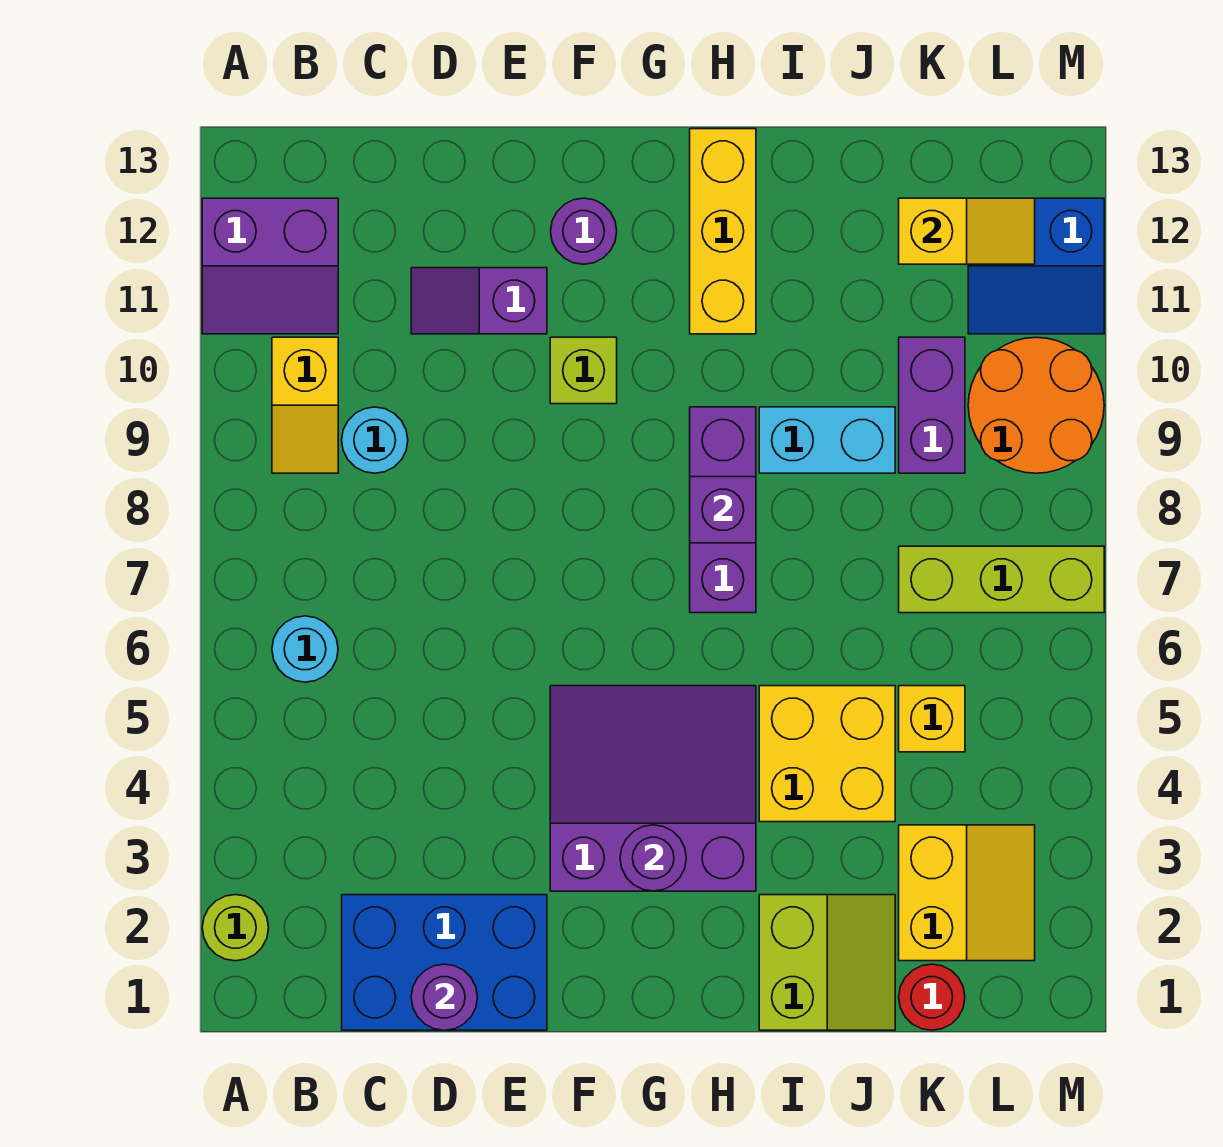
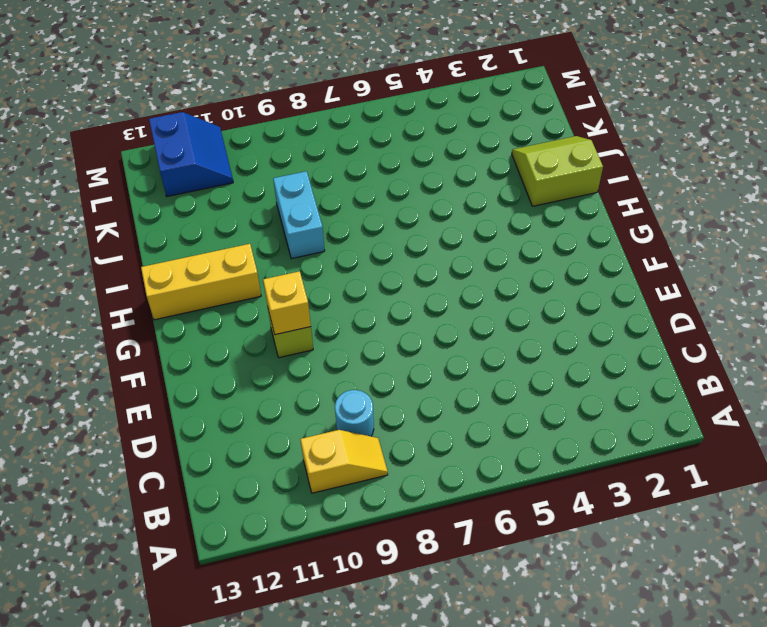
yellow brick F10 level 2 -> yellow brick K5 level 1
none -> lime round brick A2 level 1
none -> purple slope A11:B12 level 1 top 12
none -> cyan round brick B6 level 1

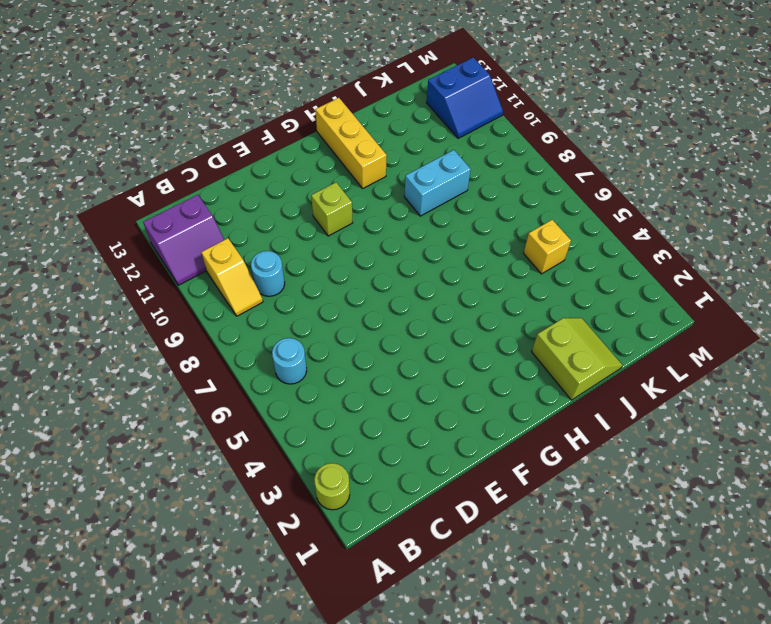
none -> blue brick C1:E2 level 1
none -> purple slope D11:E11 level 1 top E
none -> purple slope F3:H5 level 1 top 3

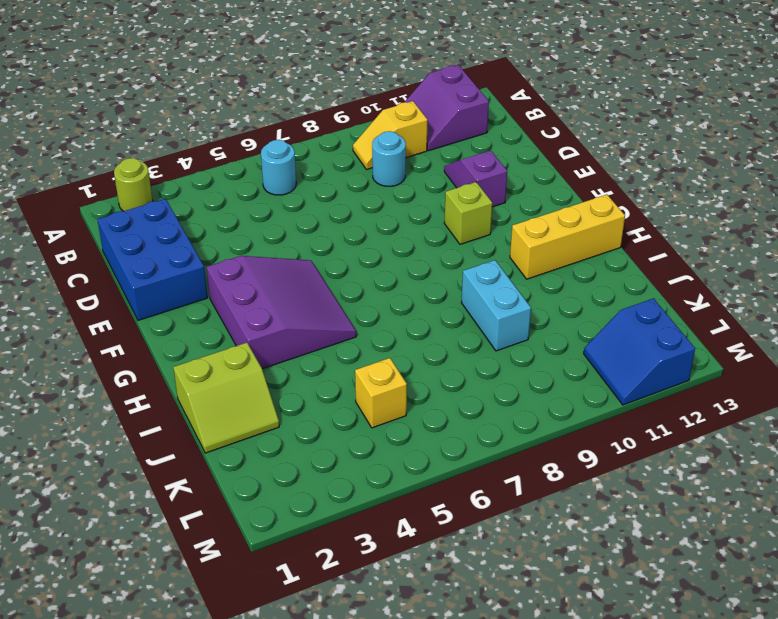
none -> purple round brick F12 level 1
none -> purple brick H7:H9 level 1
none -> yellow brick I4:J5 level 1

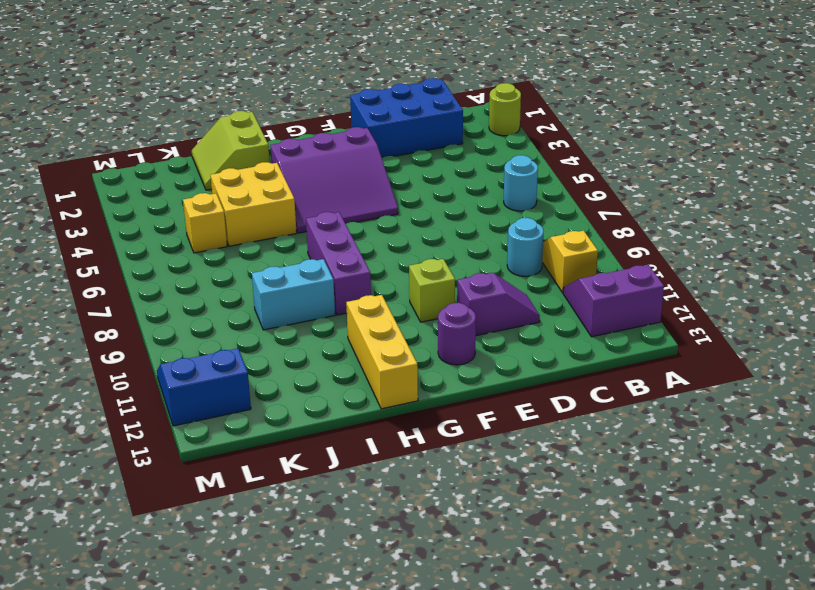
none -> red round brick K1 level 1
none -> yellow slope K2:L3 level 1 top K
none -> lime brick K7:M7 level 1

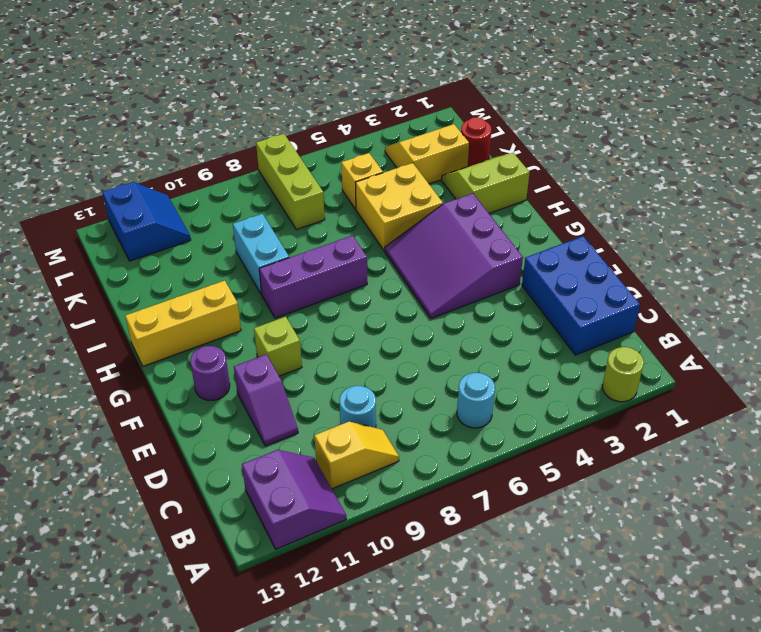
none -> purple brick K9:K10 level 1
none -> orange round brick L9:M10 level 1
none -> purple round brick D1 level 2

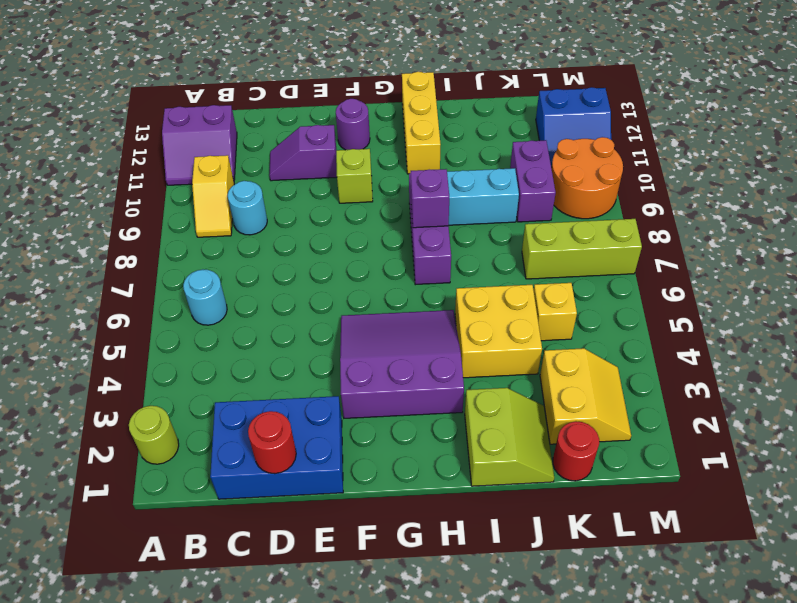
red round brick D1 level 2 -> purple round brick D1 level 2
none -> purple round brick G3 level 2
none -> yellow slope K12:L12 level 2 top K

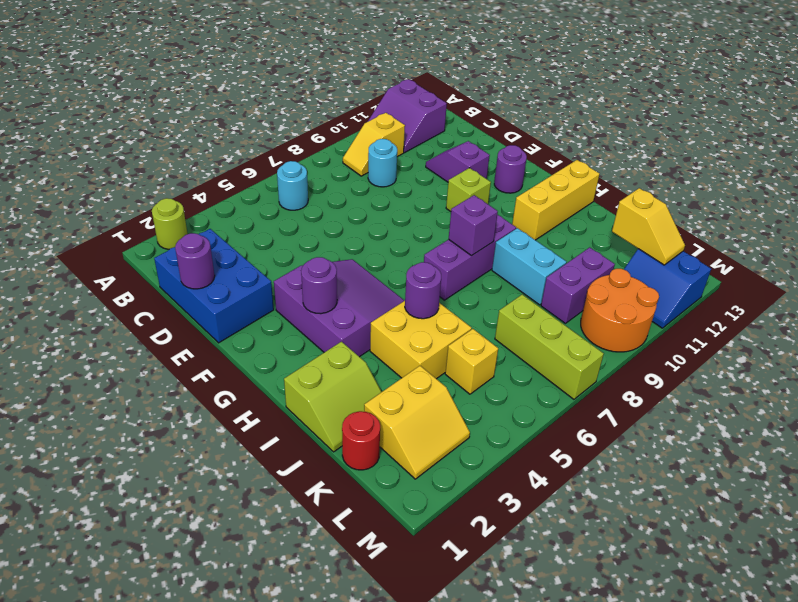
purple round brick I5 level 2 -> none

